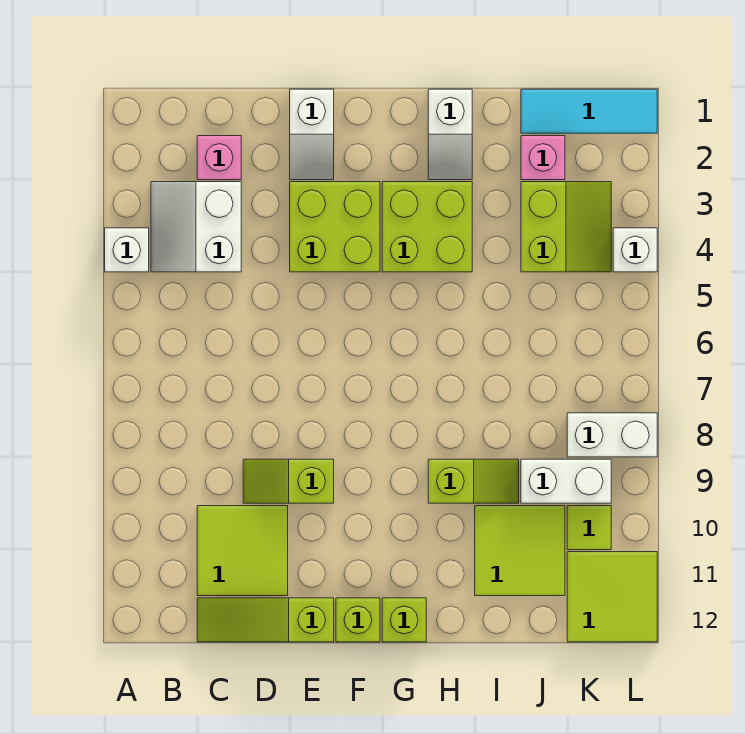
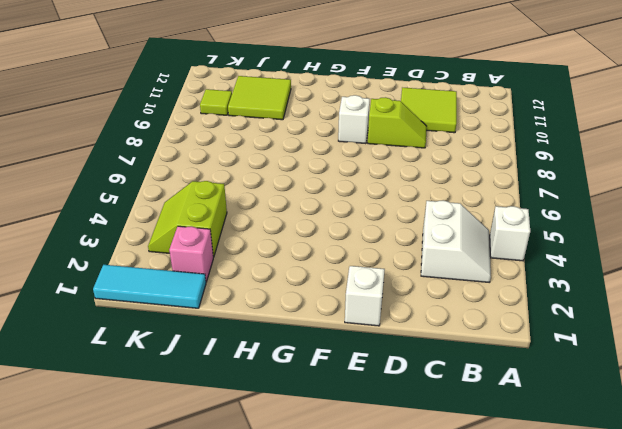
white brick F9 level 1 -> white brick L4 level 1
none -> pink brick C2 level 1
none -> lime slope C12:E12 level 1 top E
none -> lime brick E3:F4 level 1

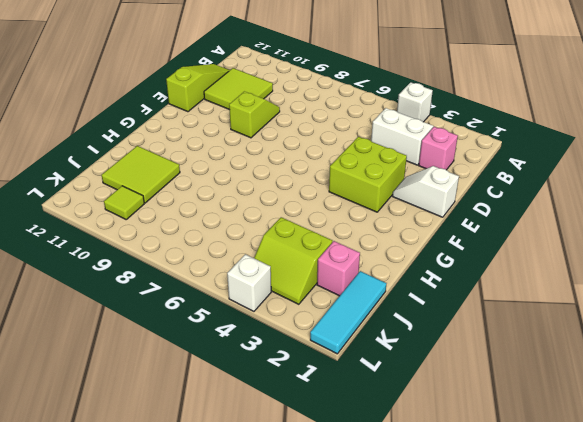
none -> lime brick F12 level 1
none -> lime brick G3:H4 level 1
none -> lime brick G12 level 1

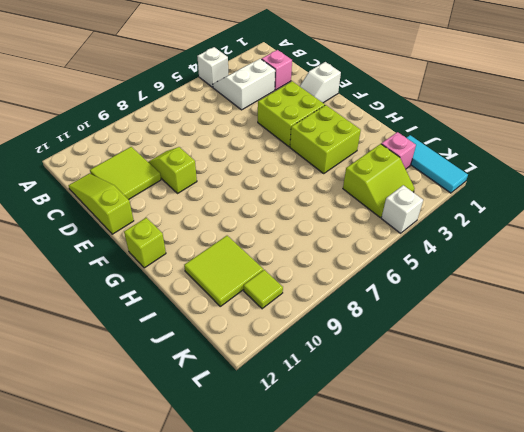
none -> lime brick F12 level 1
none -> white slope H1:H2 level 1 top 1
none -> lime slope H9:I9 level 1 top H

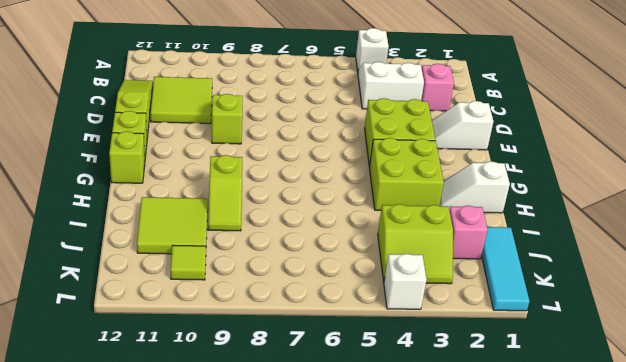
none -> white brick J9:K9 level 1
none -> white brick K8:L8 level 1
none -> lime tile K11:L12 level 1

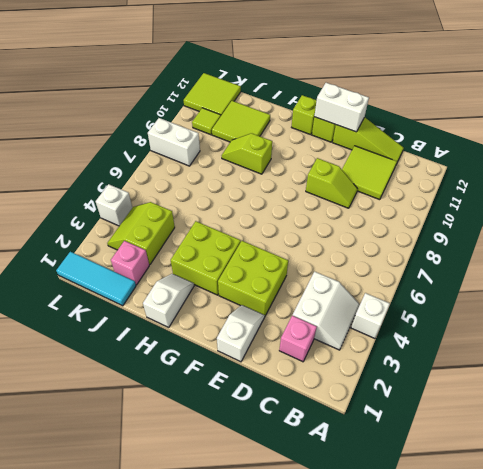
white brick E12:F12 level 2 -> white brick J9:K9 level 1

